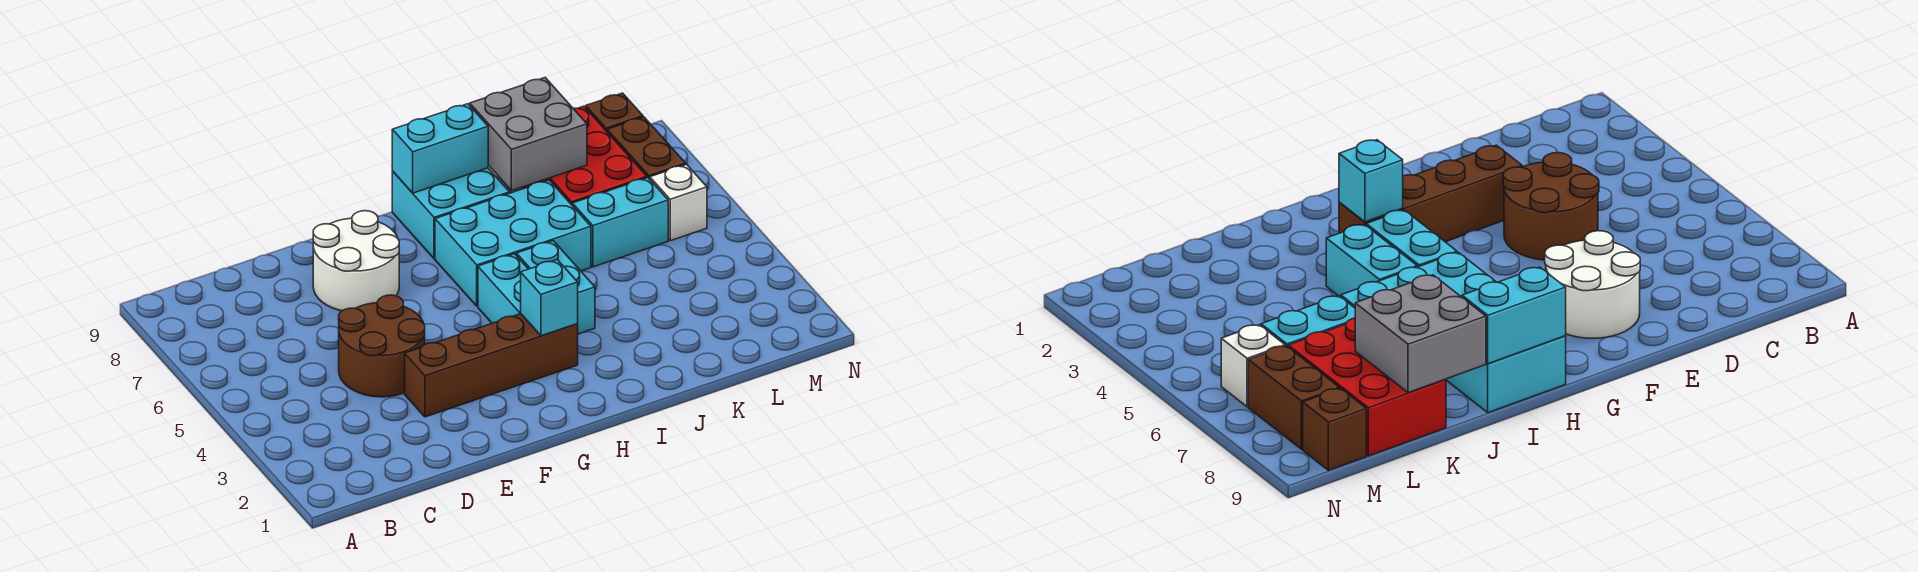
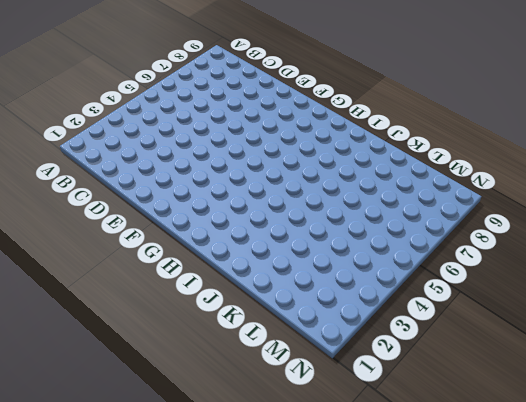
none -> brown round brick D4:E5 level 1
none -> brown brick E3:H3 level 1
none -> white round brick E7:F8 level 1

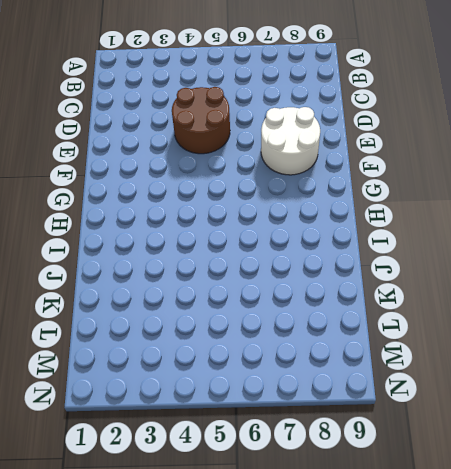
none -> brown brick E3:H3 level 1
none -> cyan brick H4:H5 level 1
none -> cyan brick H6:J7 level 1

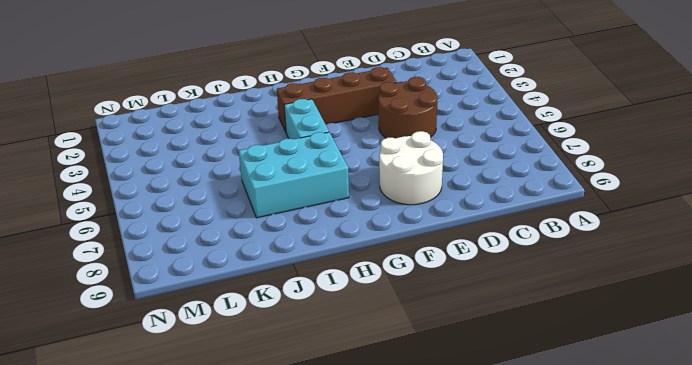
none -> cyan brick H8:I9 level 1
none -> cyan brick I4:I5 level 1
none -> cyan brick K6:L6 level 1

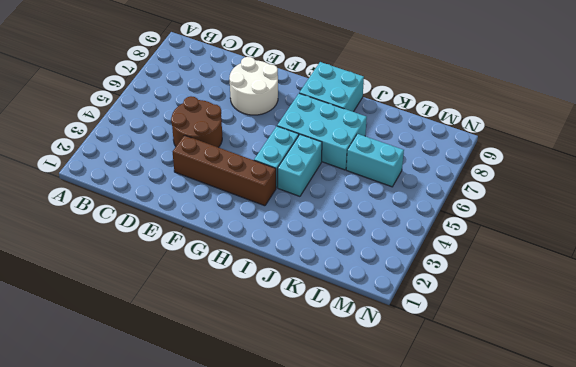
none -> red brick K7:L9 level 1
none -> white brick M6 level 1
none -> brown brick M7:M8 level 1

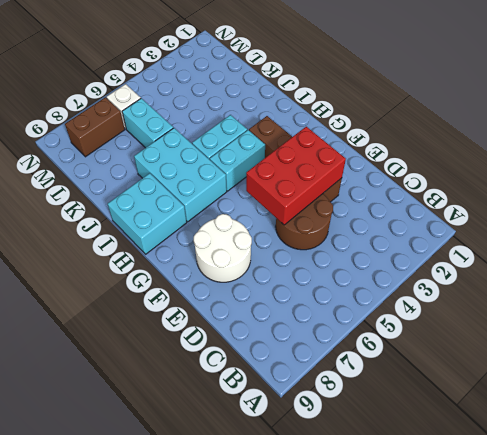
red brick E3:F5 level 2 -> red brick K7:L9 level 1
none -> brown brick M9 level 1
none -> cyan brick H3 level 2
none -> cyan brick H9:I9 level 2

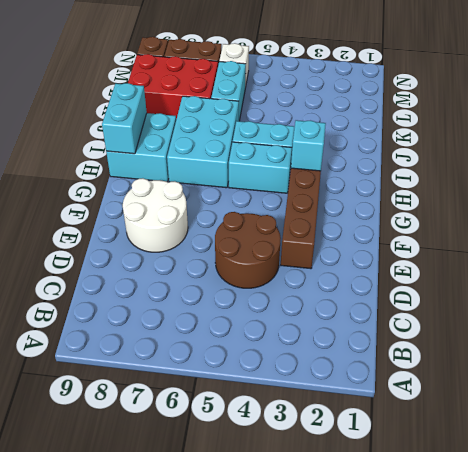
none -> grey brick J8:K9 level 2

